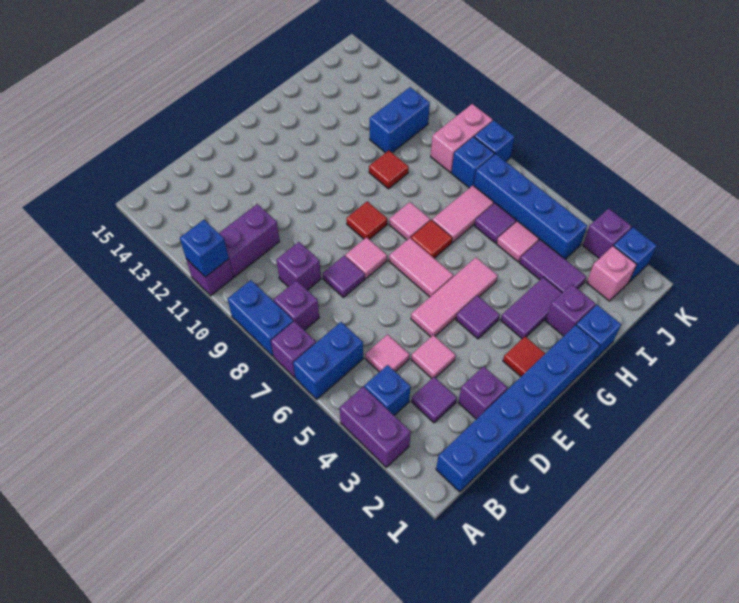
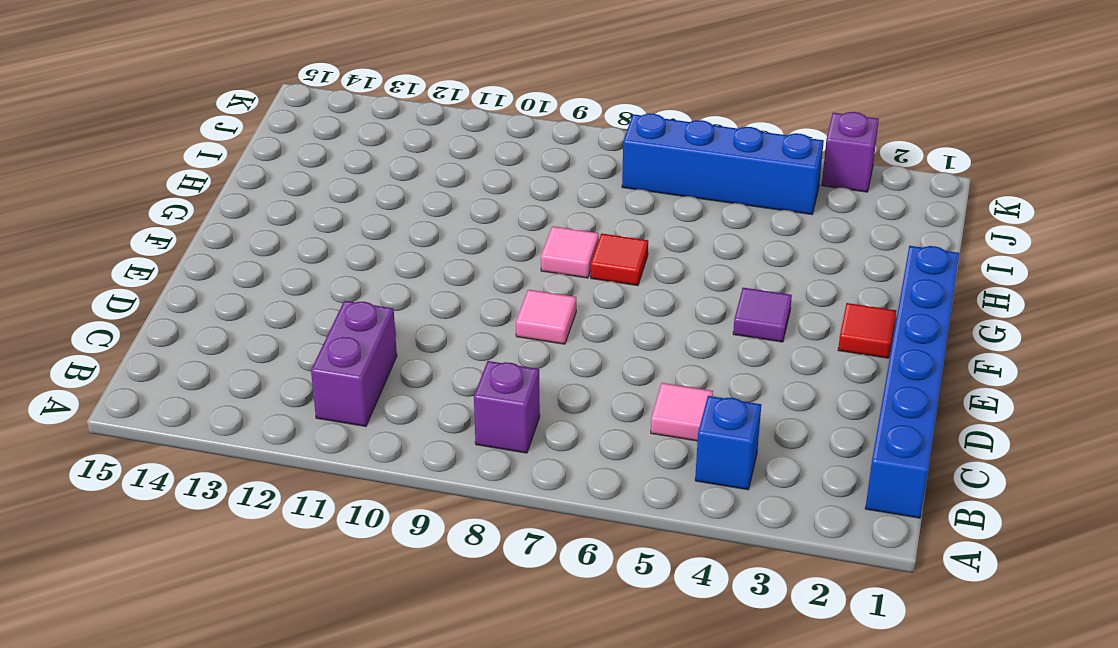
none -> purple brick A3:A4 level 1
none -> blue brick A6:B6 level 1
none -> purple brick A7 level 1
none -> blue brick A8:A9 level 1

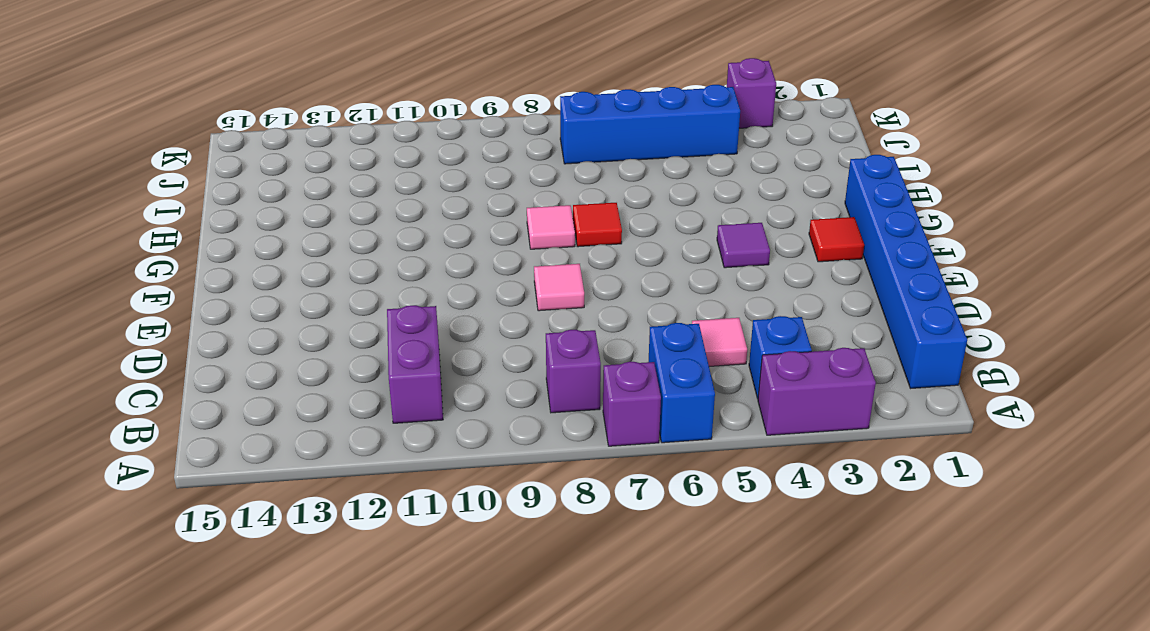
none -> blue brick A8:A9 level 1
none -> purple brick A11 level 1
none -> purple tile C3 level 1
none -> purple brick C9 level 1

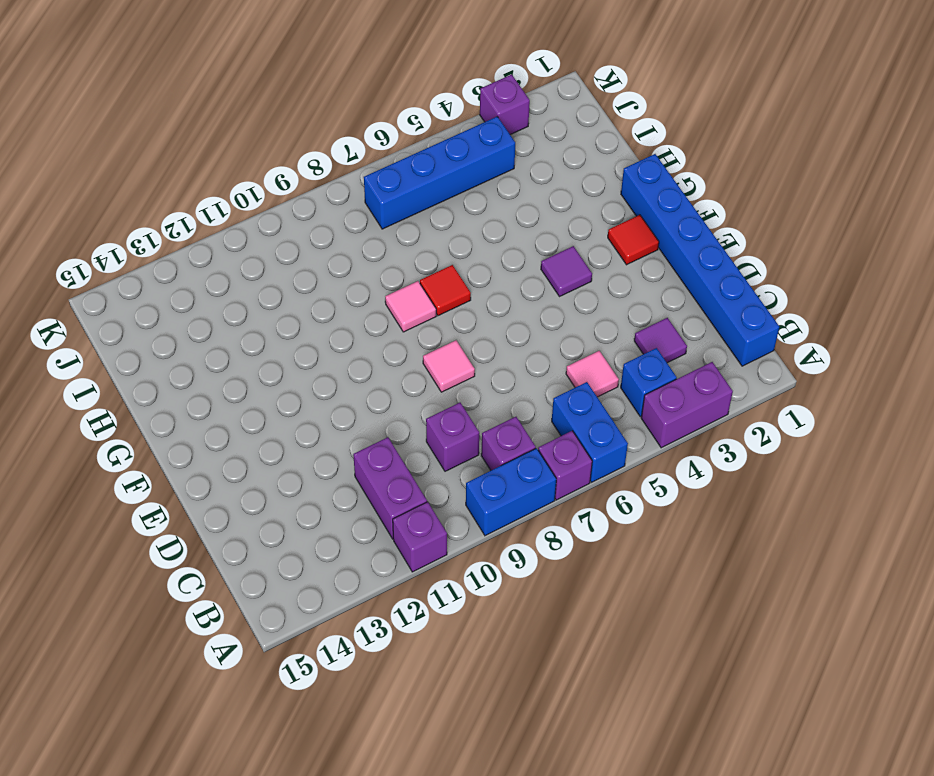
none -> purple brick D2 level 1
none -> pink tile D4 level 1
none -> purple tile D8 level 1
none -> pink tile E5:G5 level 1

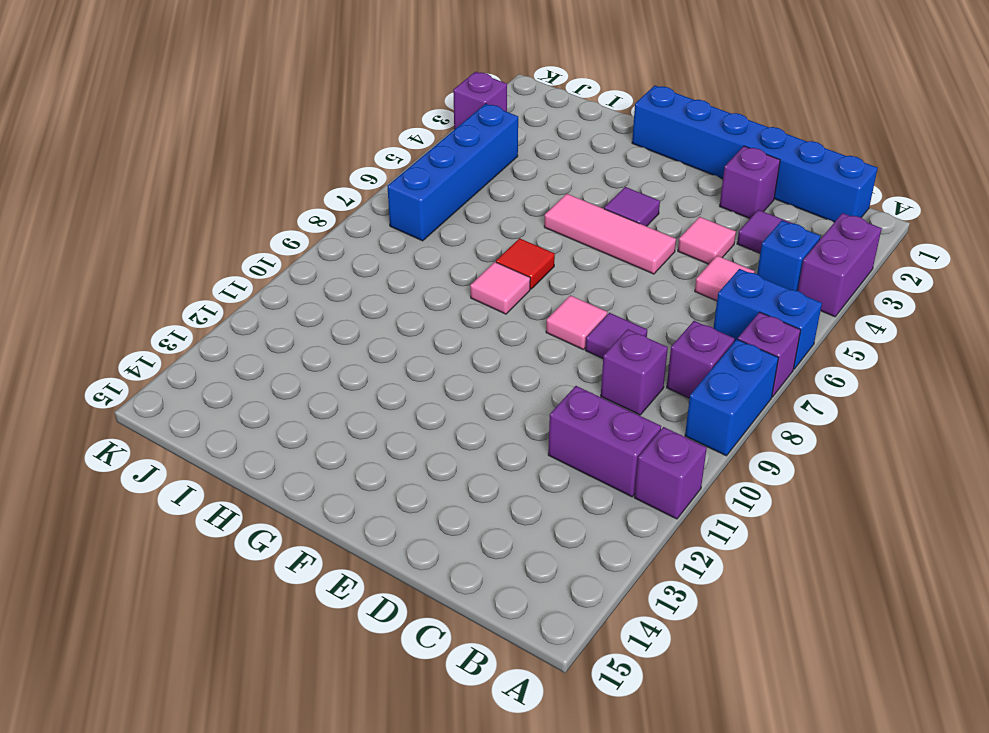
none -> red tile F2 level 1
none -> pink tile F6:F7 level 1
none -> red tile F9 level 1
none -> purple tile G3:H3 level 1

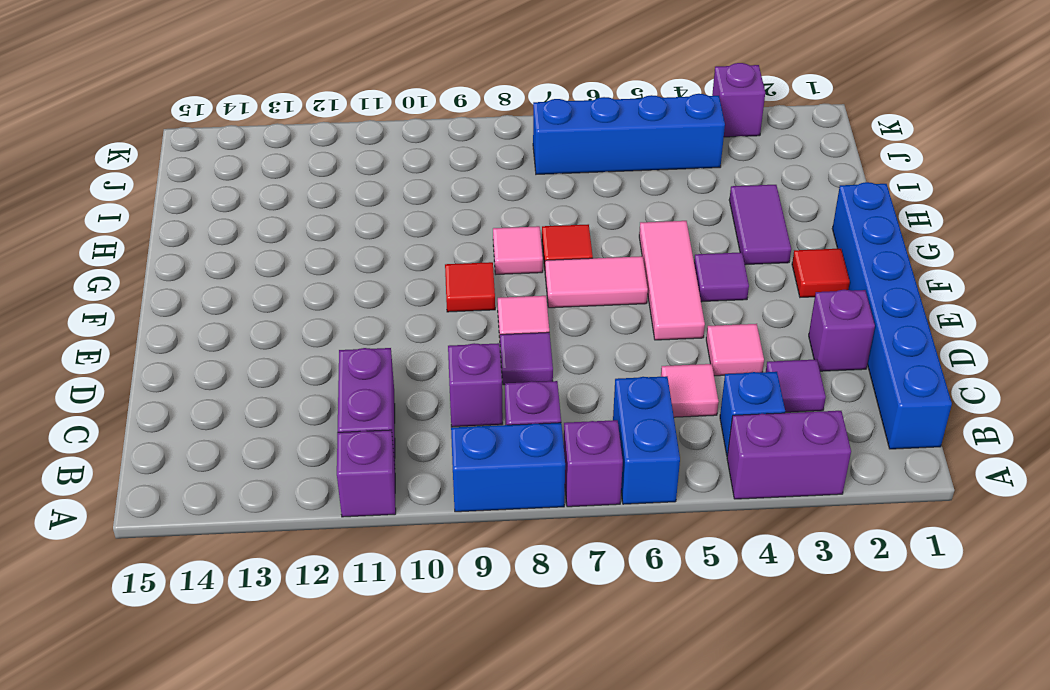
none -> blue brick H1 level 1
none -> purple brick H2 level 1
none -> pink tile H7:I7 level 1
none -> red tile H10 level 1

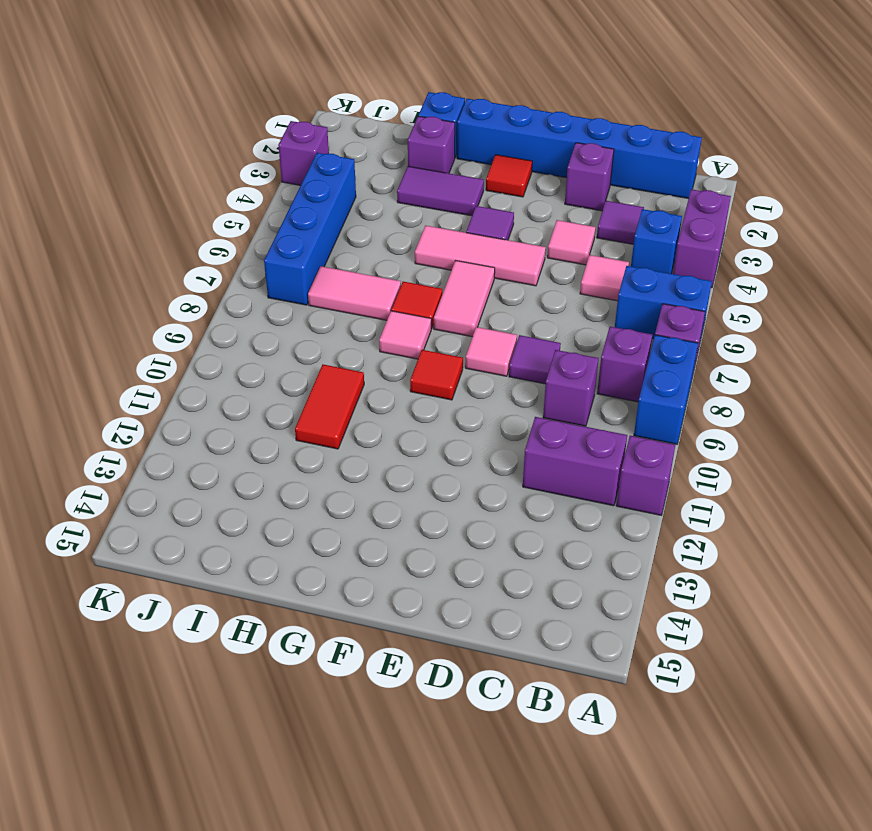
red tile H10:H11 level 1 -> red tile H10 level 1
none -> purple tile I3:I4 level 1
none -> pink tile I5 level 1
none -> purple tile I6 level 1
none -> blue brick I11:J11 level 1

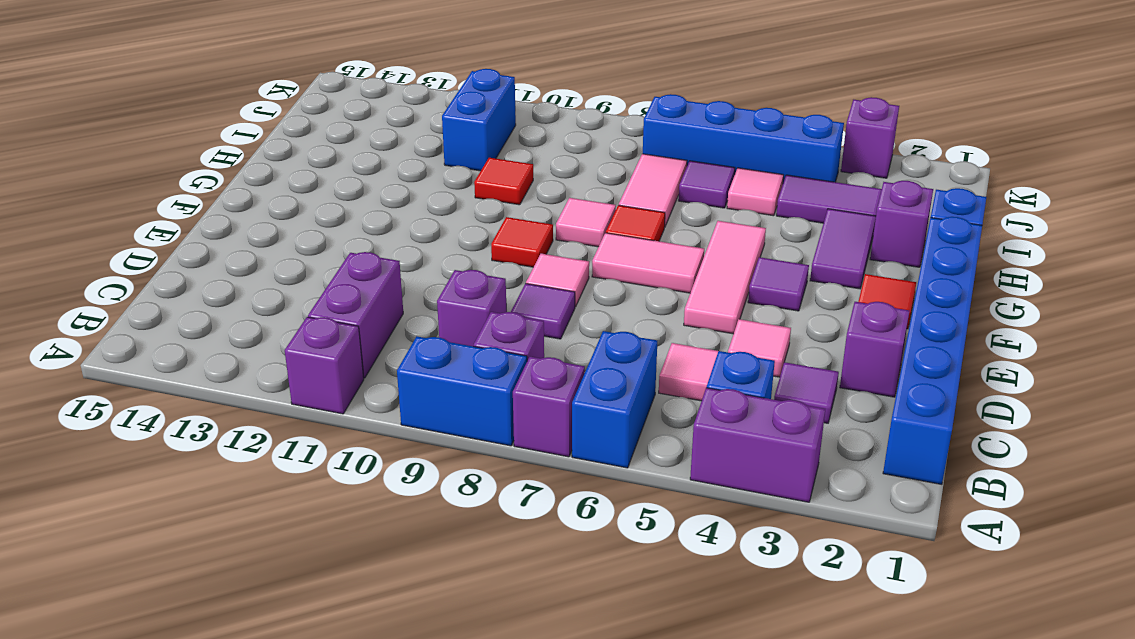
none -> pink brick J2 level 1
none -> blue brick J8 level 1
none -> pink brick J9:K9 level 1
none -> blue brick K2 level 1

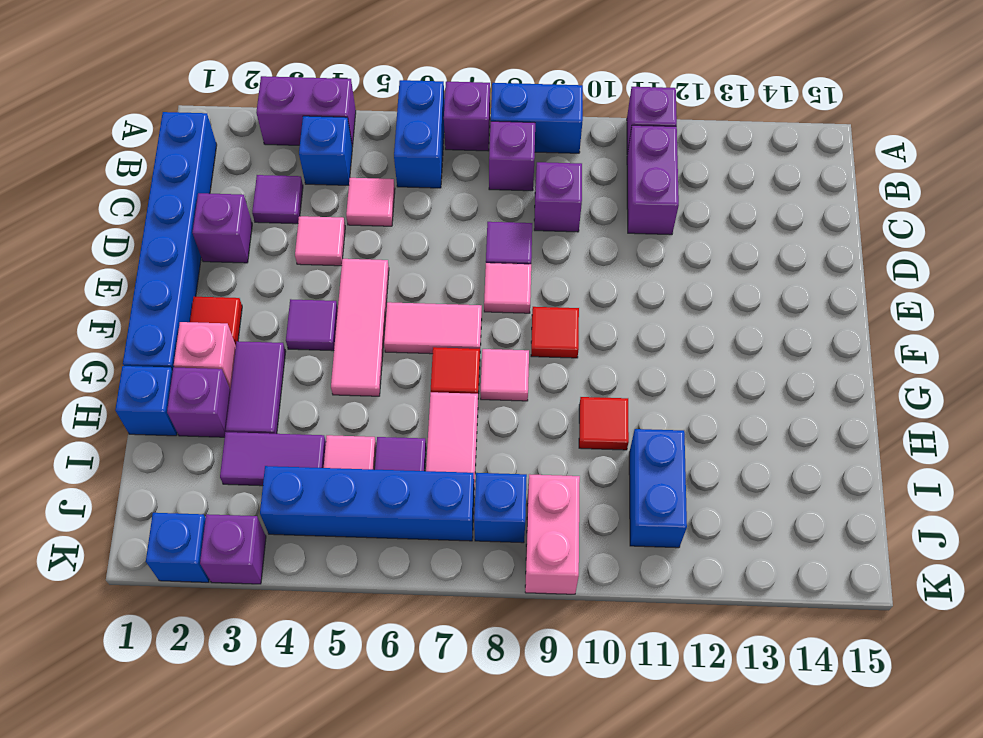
pink brick G2 level 1 -> pink brick J2 level 1
none -> blue brick K8 level 1
none -> blue brick A11 level 2

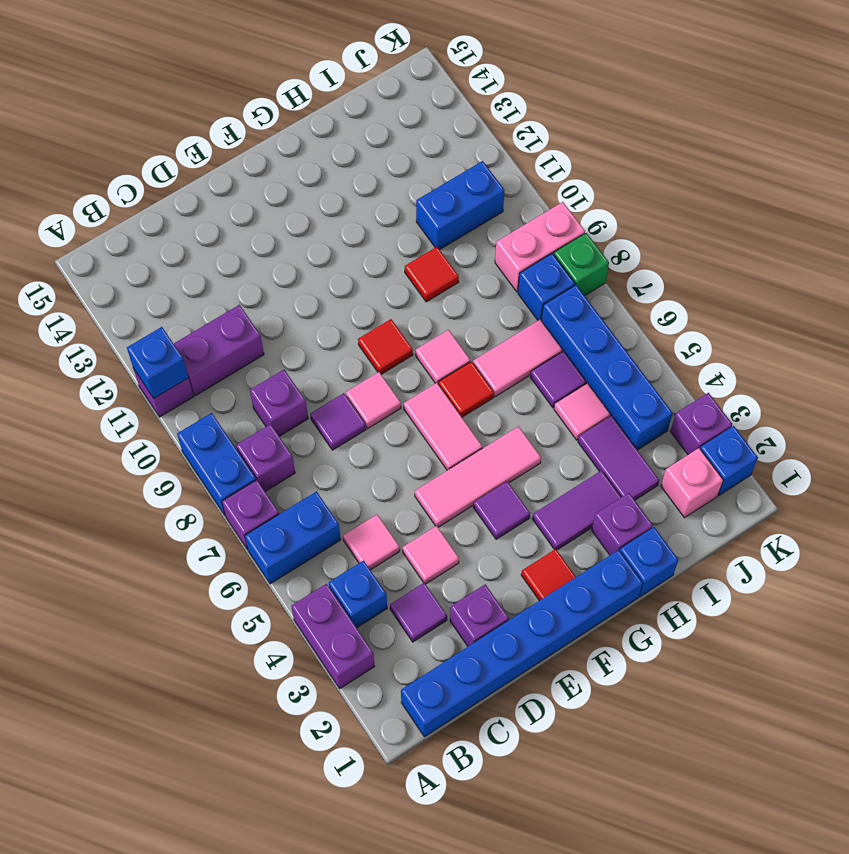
green brick K8 level 1 -> blue brick K8 level 1

